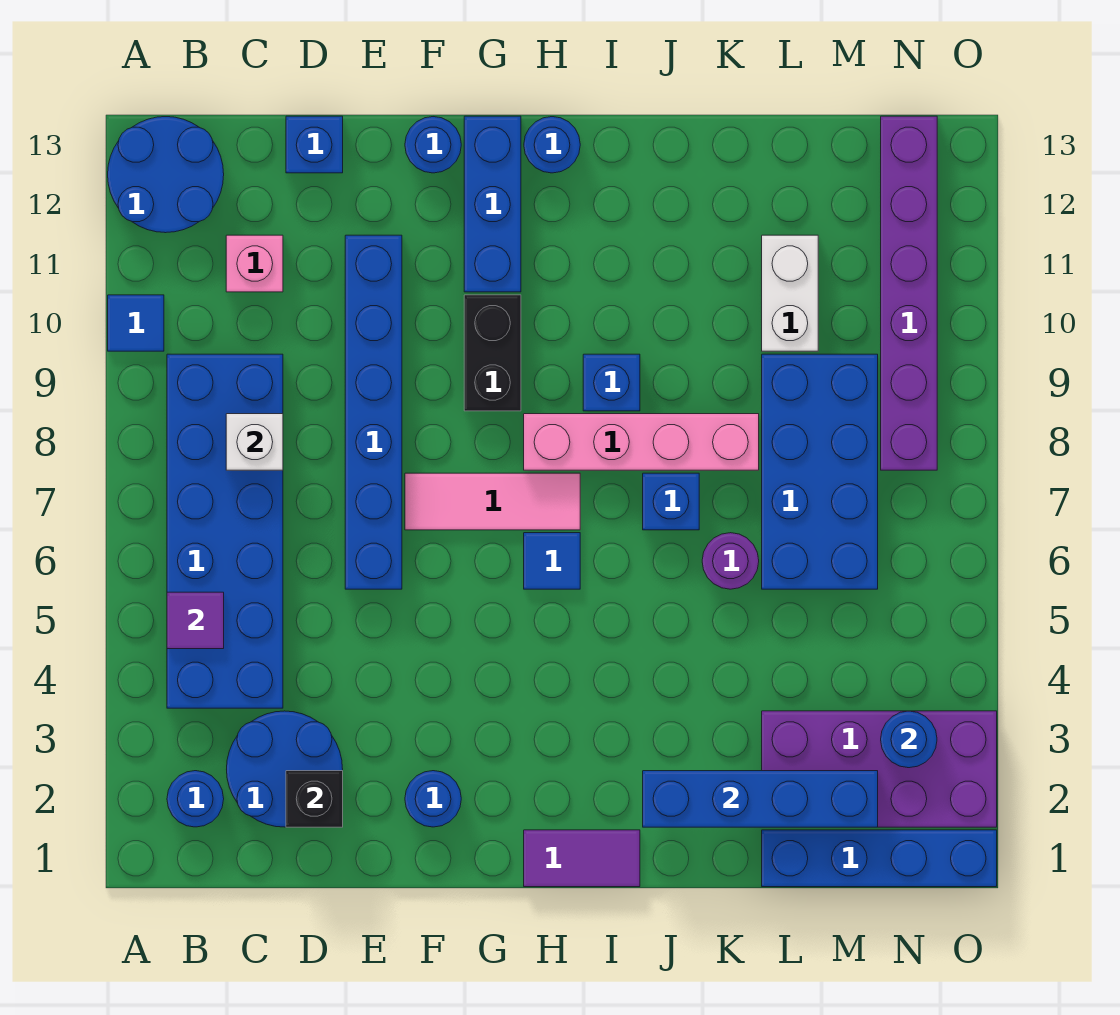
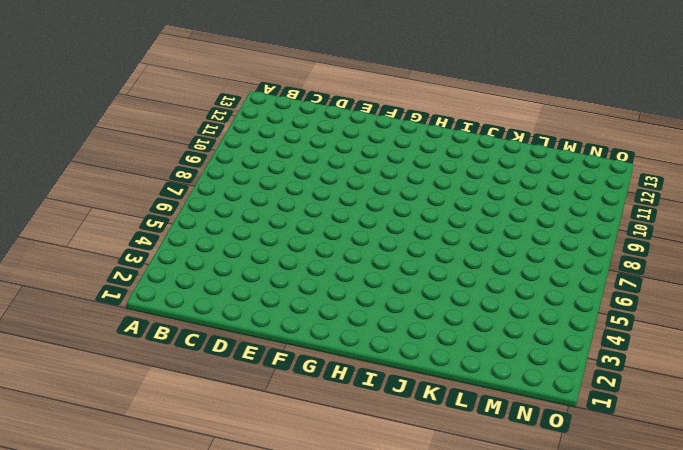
none -> blue tile A10 level 1
none -> blue round brick A12:B13 level 1
none -> blue round brick B2 level 1
none -> blue brick B4:C9 level 1

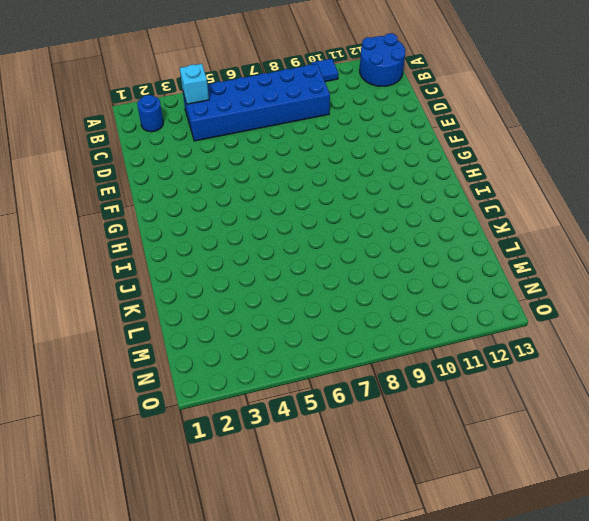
cyan brick B4 level 2 -> none
none -> blue round brick C2:D3 level 1
none -> pink brick C11 level 1
none -> blue brick D13 level 1
none -> blue brick E6:E11 level 1

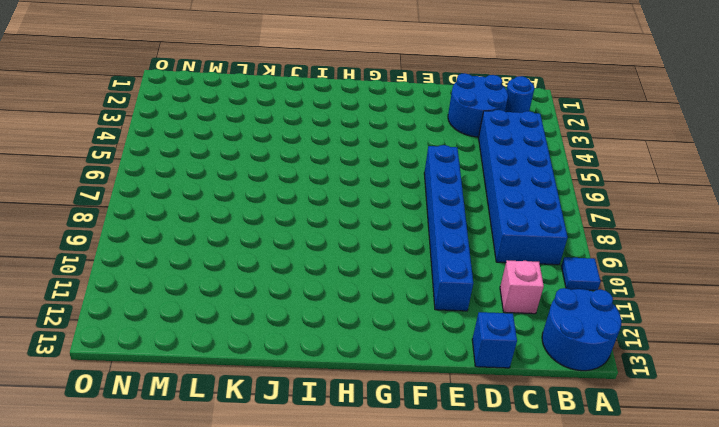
none -> blue round brick F2 level 1
none -> pink tile F7:H7 level 1
none -> blue round brick F13 level 1
none -> black brick G9:G10 level 1

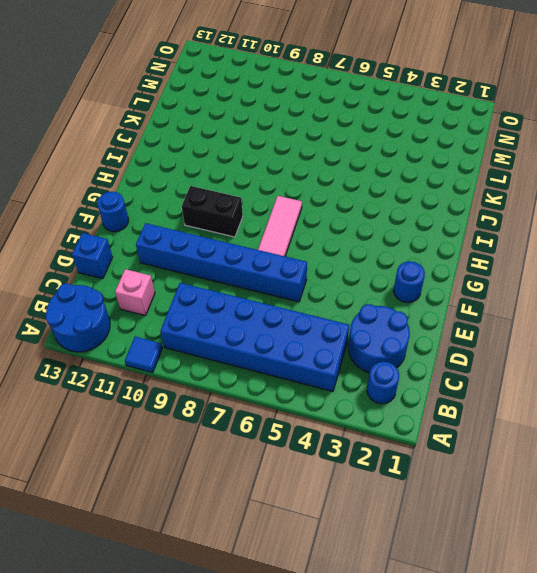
none -> blue brick G11:G13 level 1
none -> purple tile H1:I1 level 1
none -> blue tile H6 level 1
none -> pink brick H8:K8 level 1

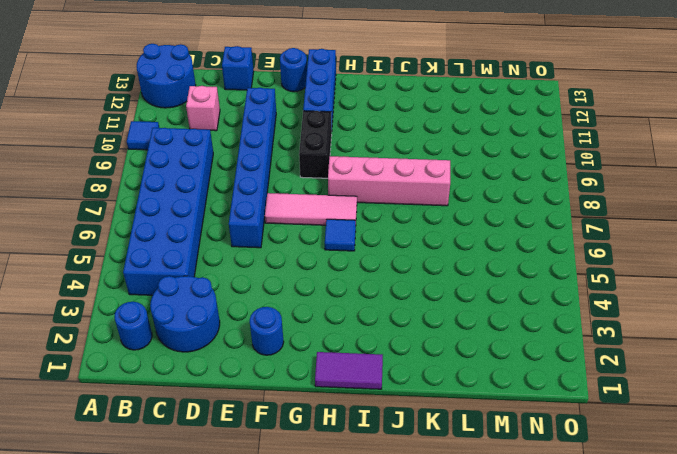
none -> blue round brick H13 level 1
none -> blue brick I9 level 1
none -> blue brick J7 level 1
none -> purple round brick K6 level 1

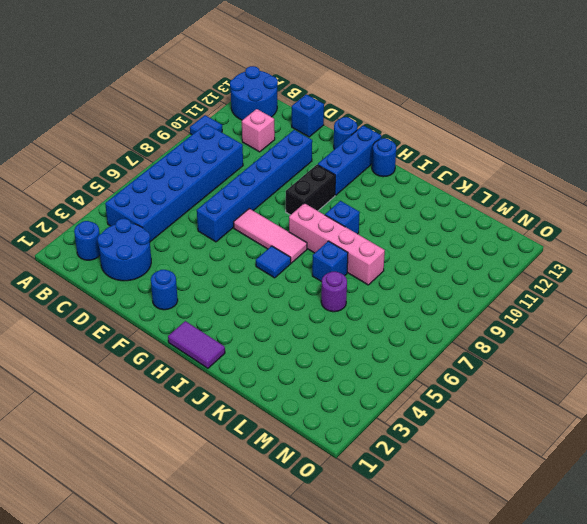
none -> blue brick L1:O1 level 1
none -> purple brick L2:O3 level 1
none -> blue brick L6:M9 level 1
none -> white brick L10:L11 level 1

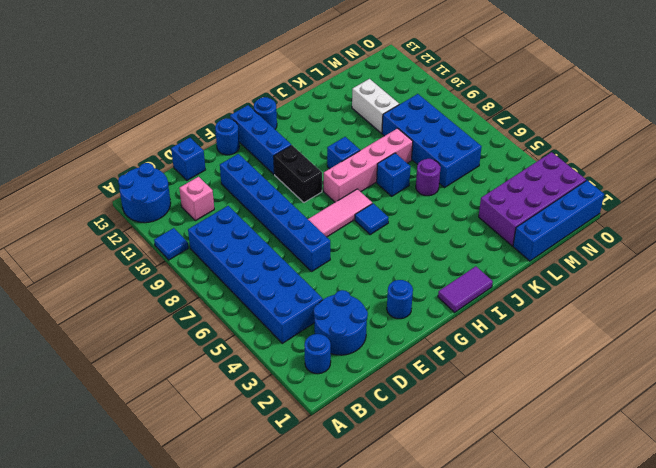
none -> purple brick N8:N13 level 1
none -> purple tile B5 level 2
none -> white brick C8 level 2
none -> black brick D2 level 2

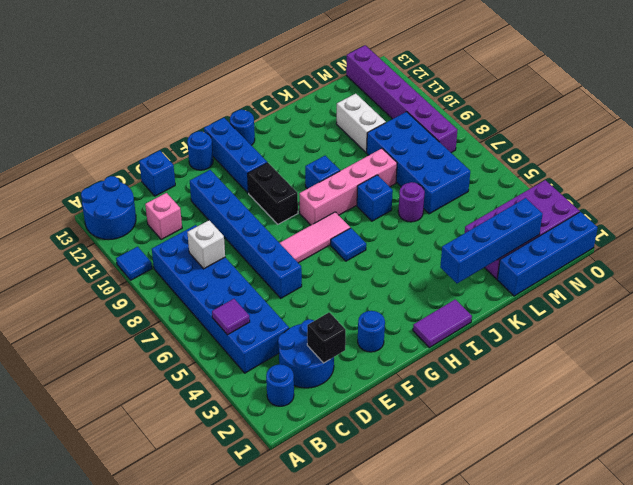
none -> blue round brick N3 level 2

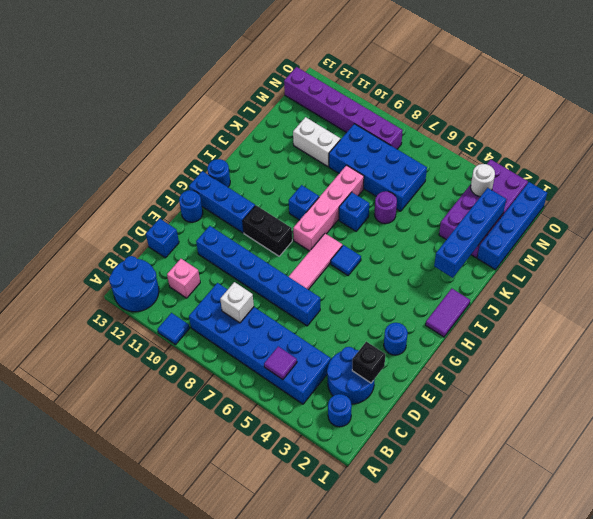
white round brick N3 level 2 -> blue round brick N3 level 2

